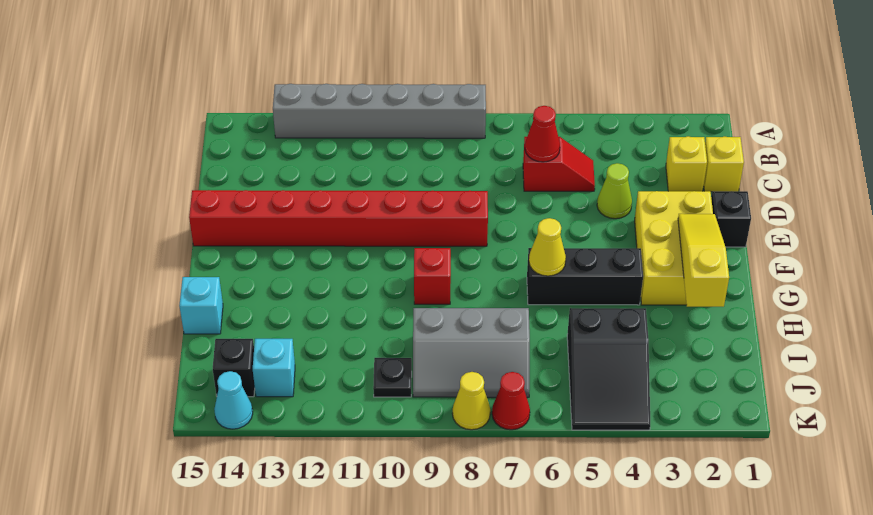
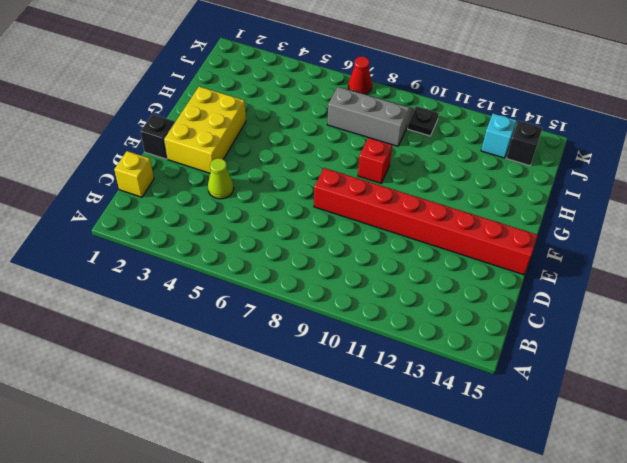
none -> grey brick A8:A13 level 1
none -> yellow brick C2 level 1
none -> red slope C5:C6 level 1 top 6

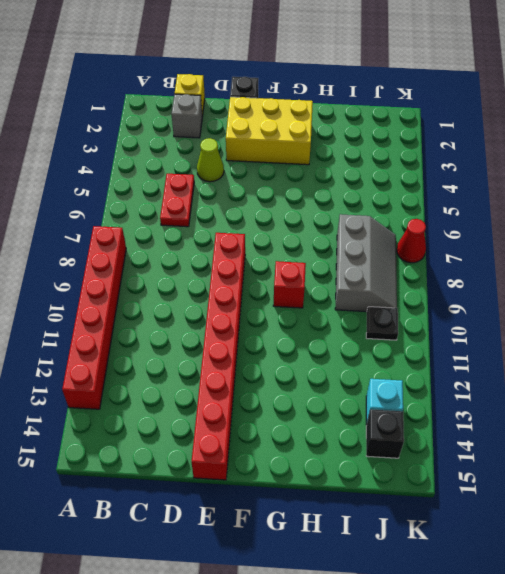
red brick A8:A13 level 1 -> grey brick A8:A13 level 1
grey brick C2 level 1 -> yellow brick C2 level 1
red plate C5:C6 level 1 -> red slope C5:C6 level 1 top 6
none -> black brick G4:G6 level 1
none -> cyan brick H15 level 1
none -> black slope I4:K5 level 1 top I

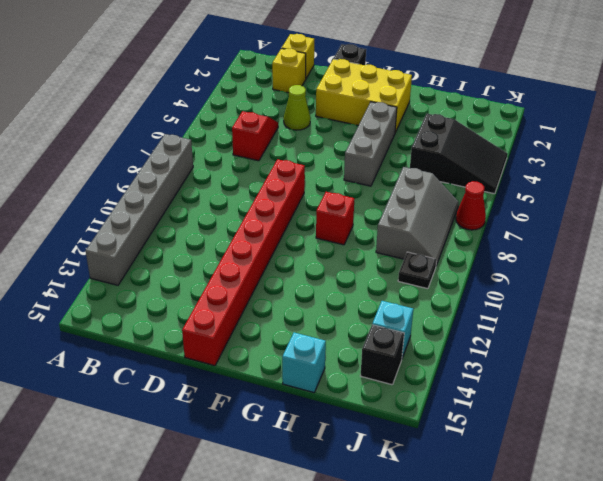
grey brick G4:G6 level 1 -> black brick G4:G6 level 1
none -> yellow cone K8 level 1
none -> cyan cone K14 level 1
none -> red cone C6 level 2

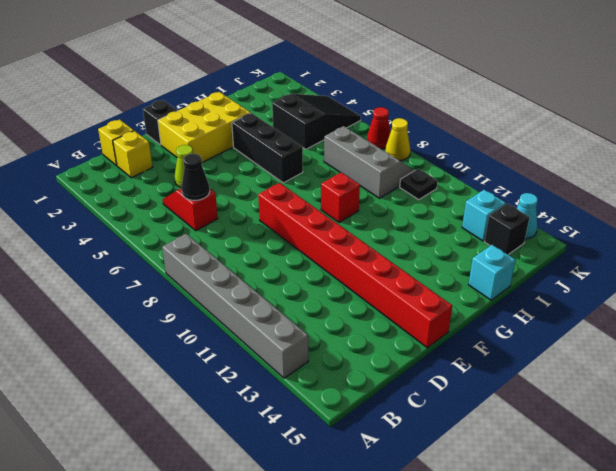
black cone C6 level 2 -> red cone C6 level 2
none -> yellow slope F2:H2 level 2 top H
none -> yellow cone G6 level 2

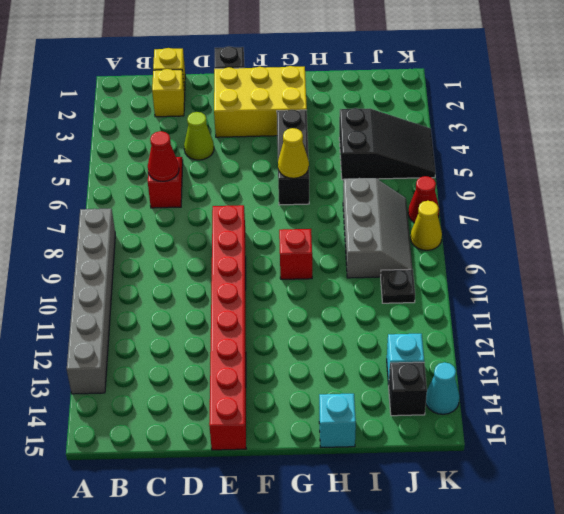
none -> yellow slope F2:H2 level 2 top H

